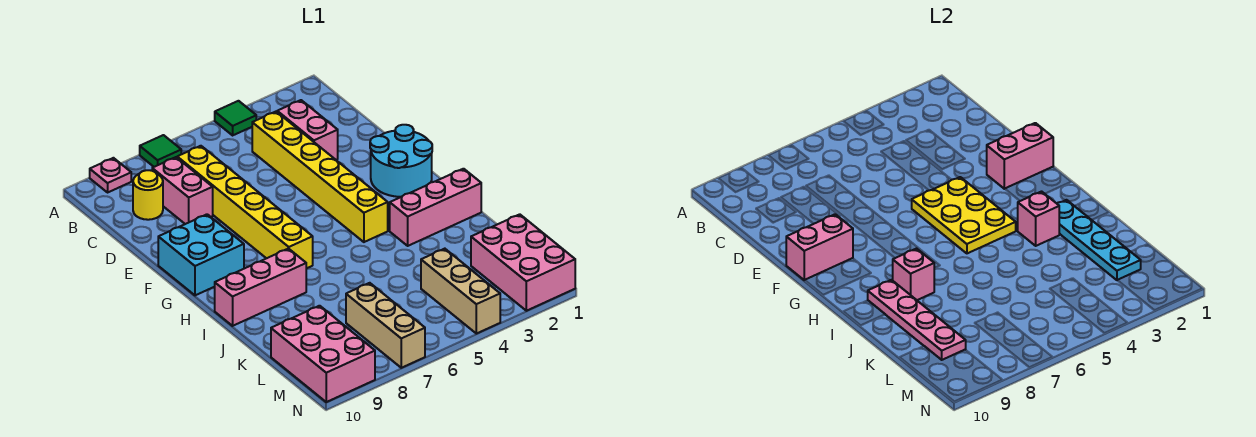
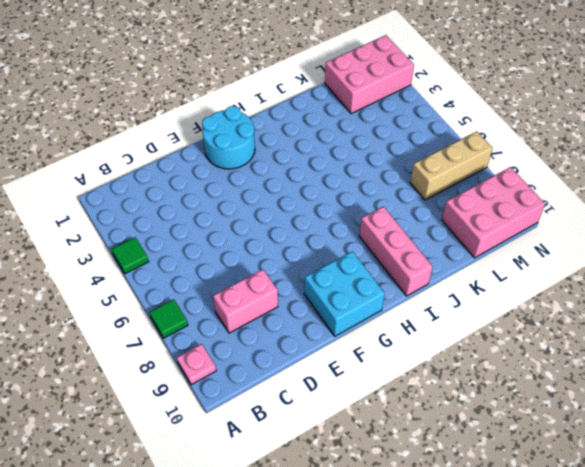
none -> pink brick C3:D3 level 1
none -> yellow brick C4:H4 level 1
none -> yellow brick C7:H7 level 1

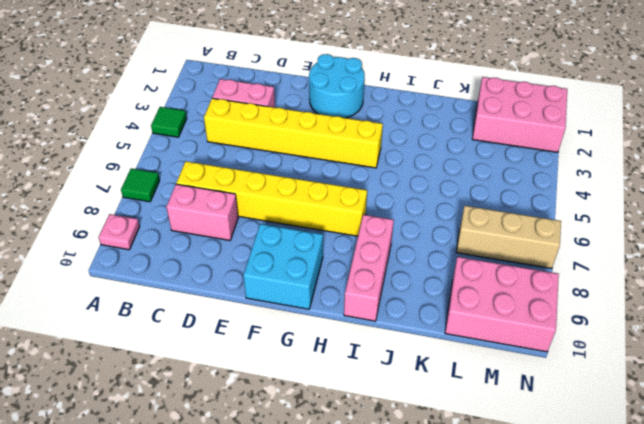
none -> yellow round brick C9 level 1
none -> pink brick I1:I3 level 1
none -> tan brick L4:N4 level 1

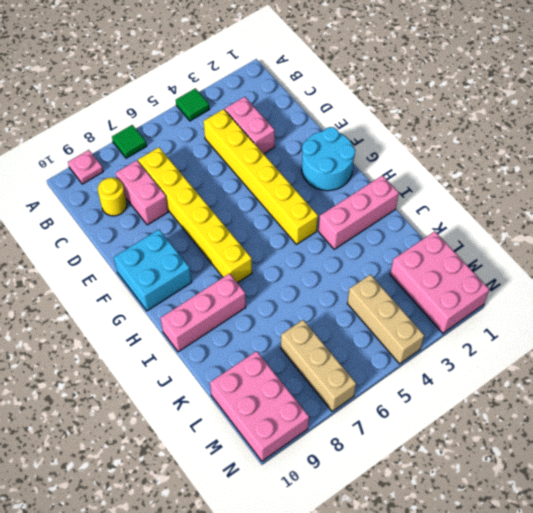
none -> pink brick F1:F2 level 2
none -> yellow plate F4:H5 level 2
none -> pink brick F9:F10 level 2

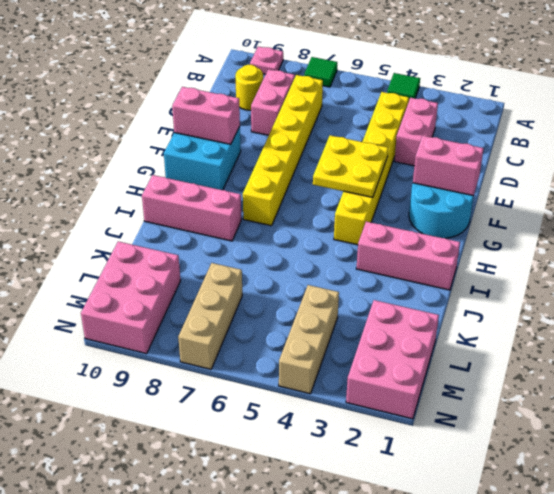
yellow plate F4:G5 level 2 -> yellow plate F4:H5 level 2
none -> cyan plate I2:L2 level 2
none -> pink brick I3 level 2
none -> pink brick I8 level 2

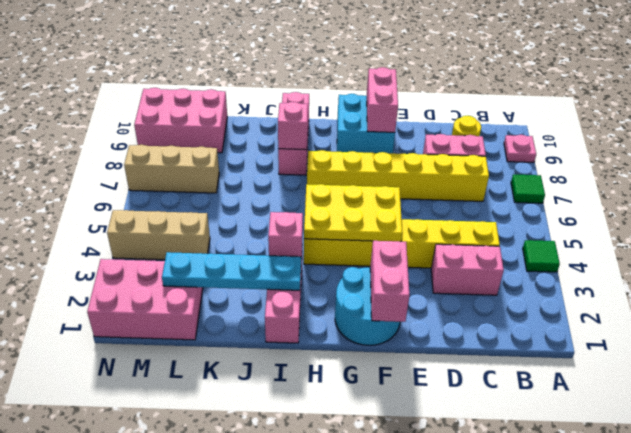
none -> pink plate I9:L9 level 2

